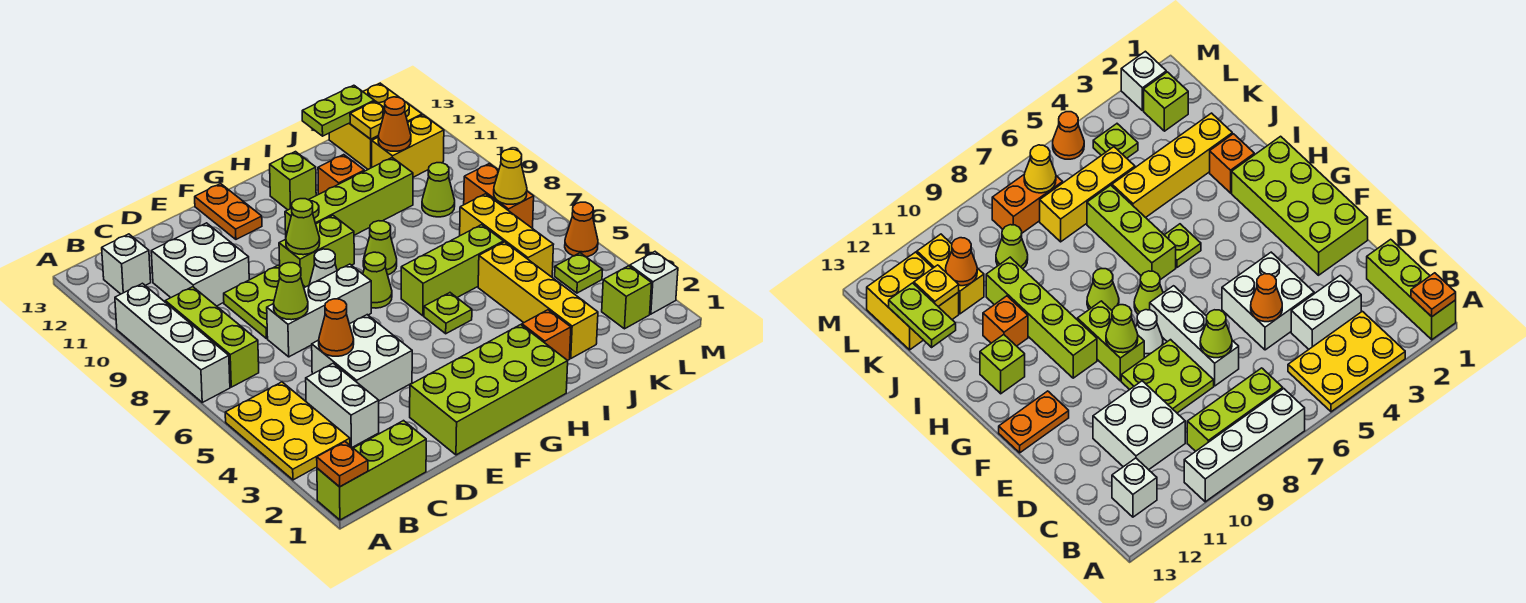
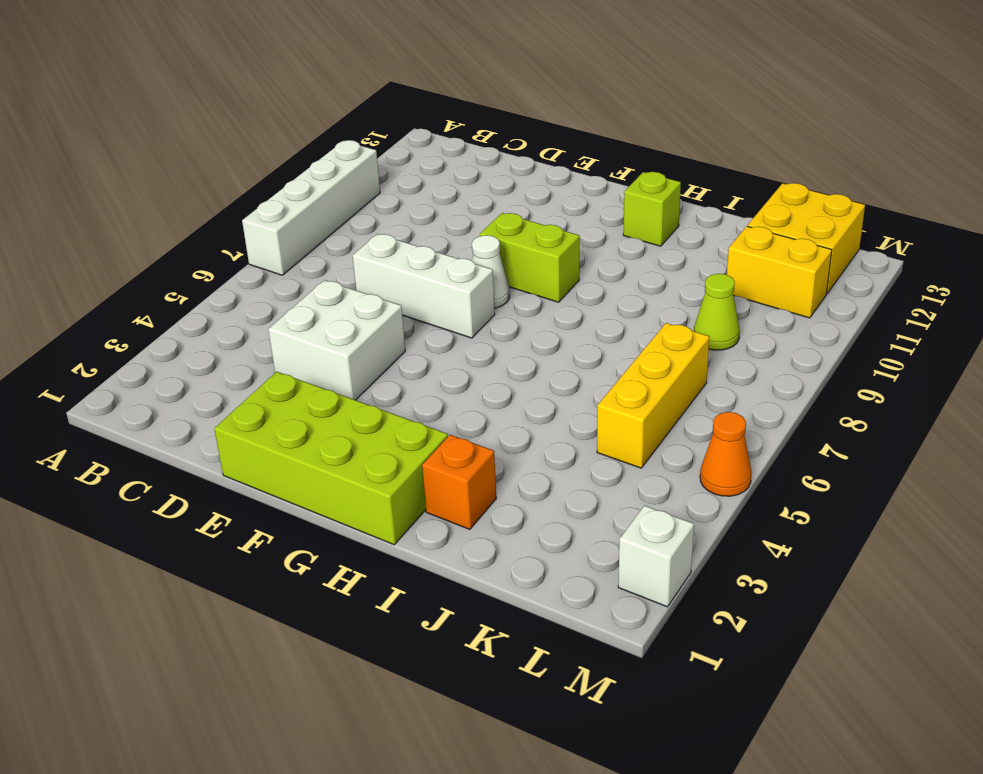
none -> lime brick A1:C1 level 1
none -> yellow plate A3:B5 level 1
none -> lime brick B7:B9 level 1
none -> white brick B12 level 1

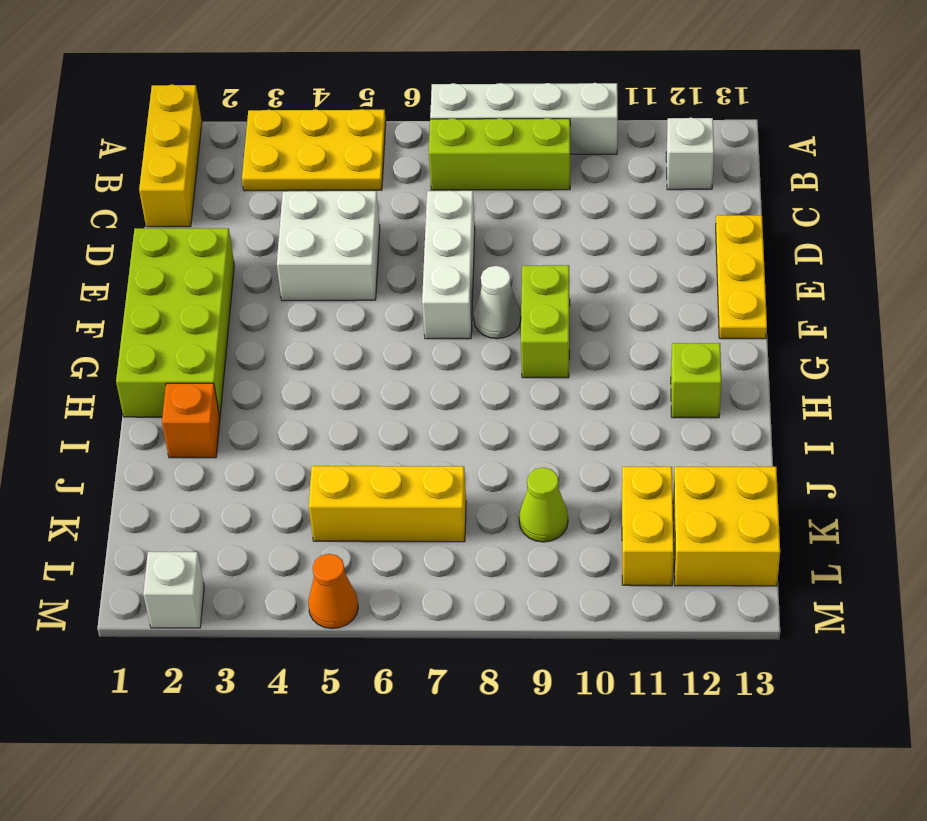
yellow brick A1:C1 level 1 -> lime brick A1:C1 level 1
yellow plate D13:F13 level 1 -> orange plate F12:F13 level 1
none -> white brick C3:C4 level 1
none -> white brick C10:D11 level 1
none -> lime plate D8:E9 level 1
none -> lime cone G7 level 1

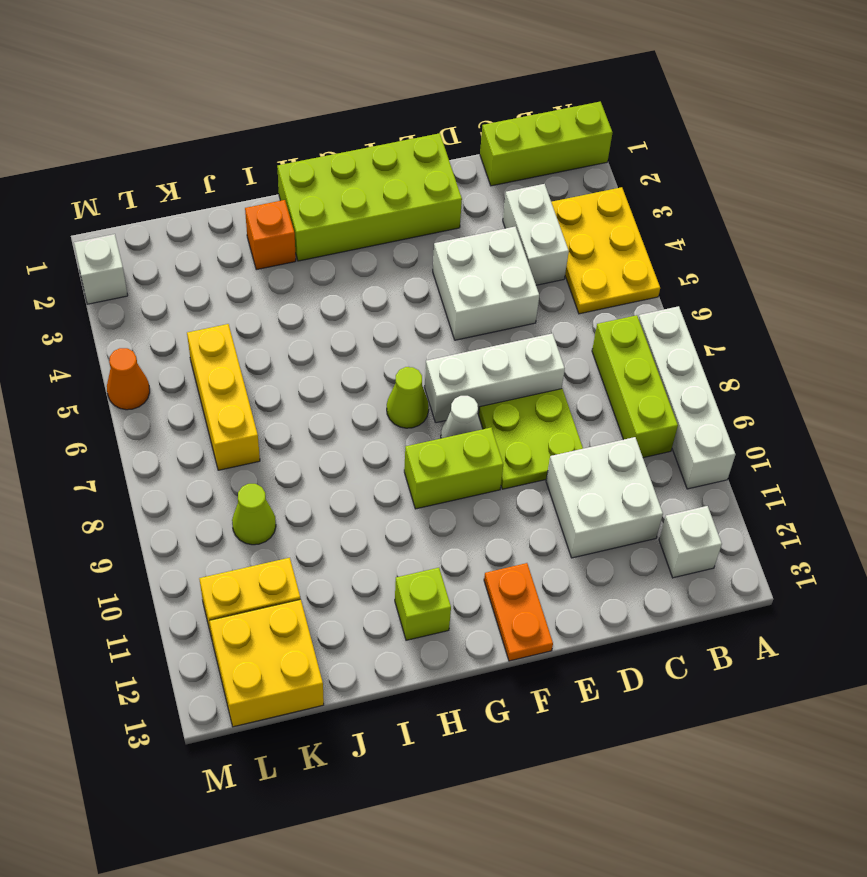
none -> lime brick G10:J10 level 1
none -> lime plate H5 level 1
none -> lime brick H6:J6 level 1
none -> lime cone H8 level 1

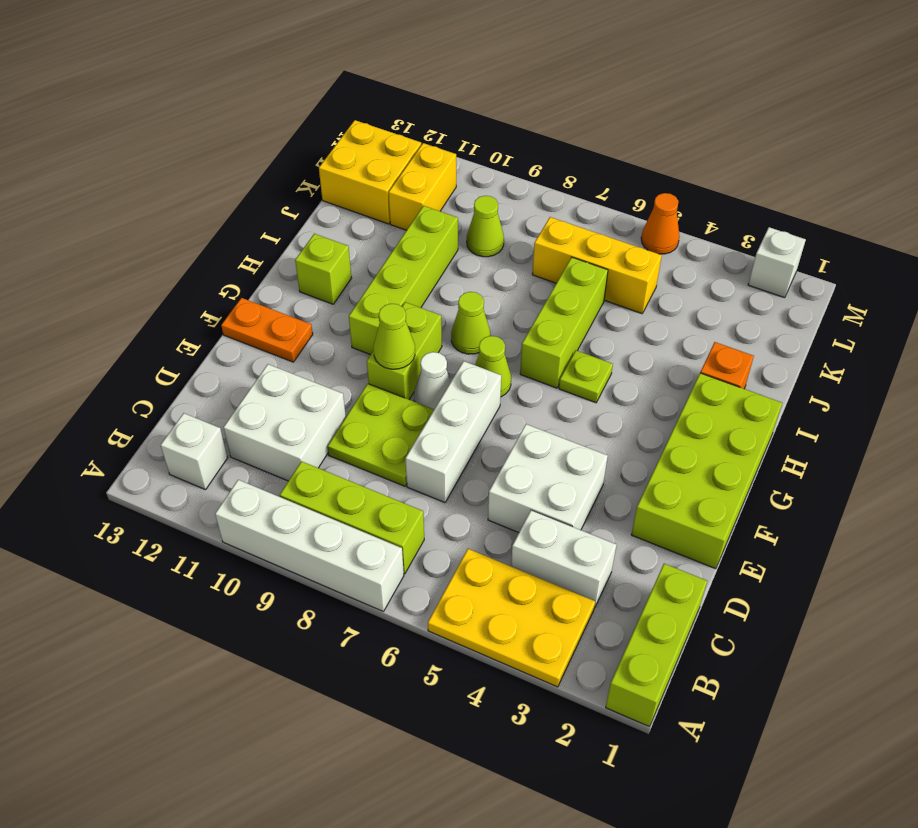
none -> orange brick I11 level 1
none -> yellow brick J2:J5 level 1
none -> lime brick L2 level 1
none -> lime plate L4 level 1

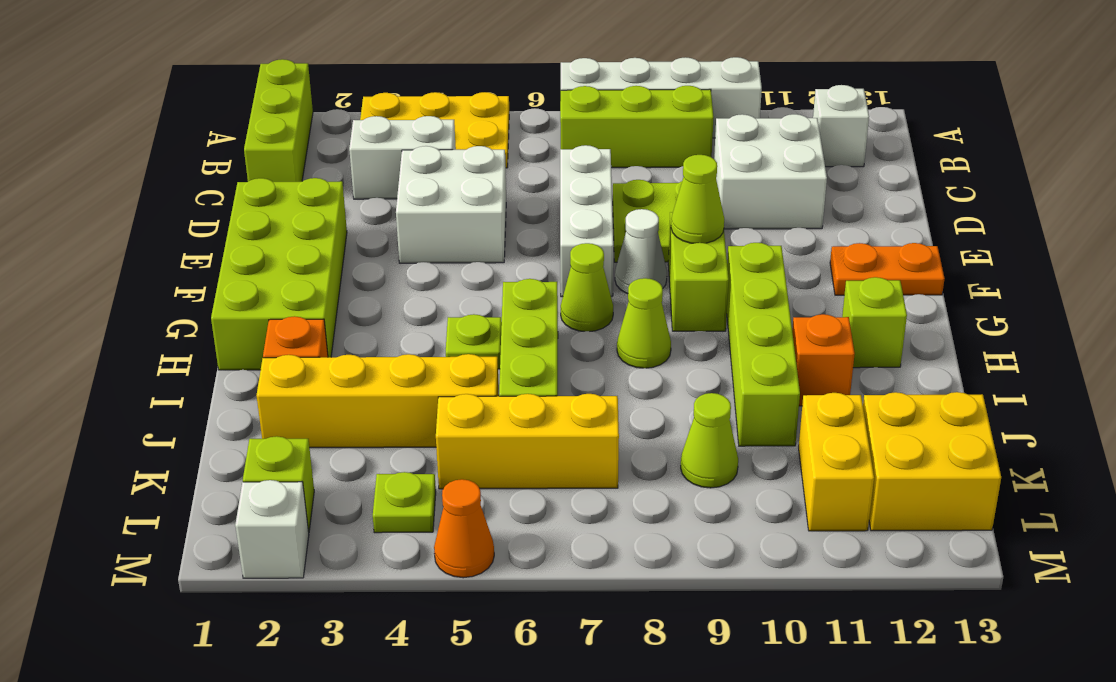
none -> orange brick L7:L8 level 1
none -> orange plate A1 level 2
none -> orange cone D5 level 2
none -> lime cone D7 level 2

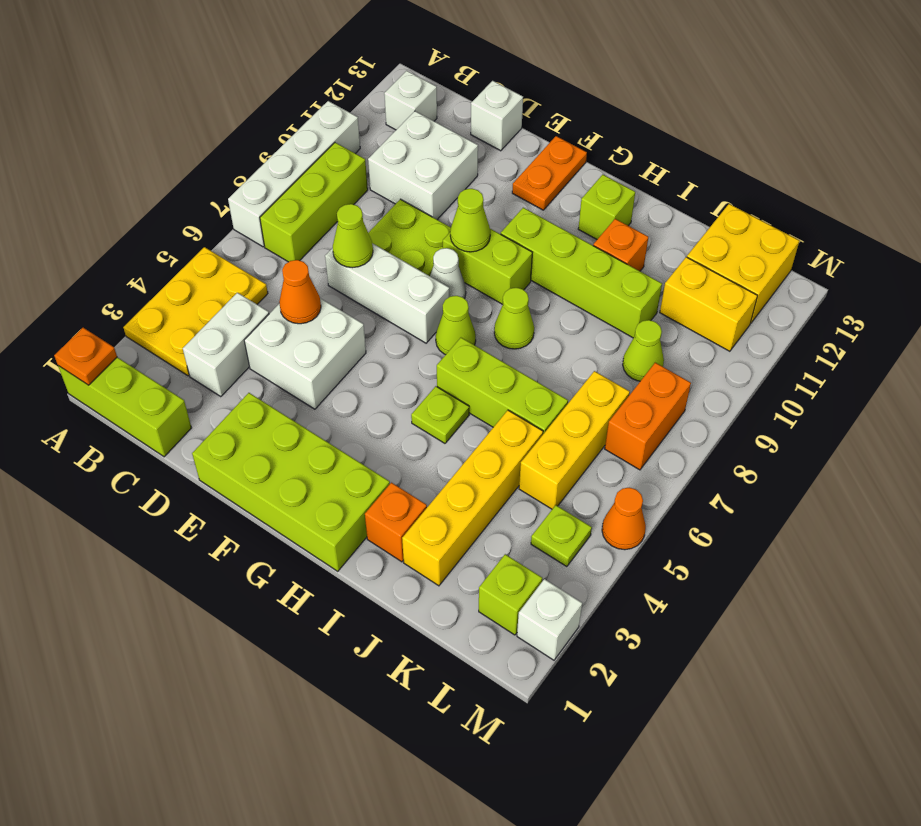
white brick D13 level 1 -> none
none -> lime plate J13:K13 level 2
none -> orange cone K11 level 2
none -> yellow plate K12 level 2
none -> yellow cone L7 level 2

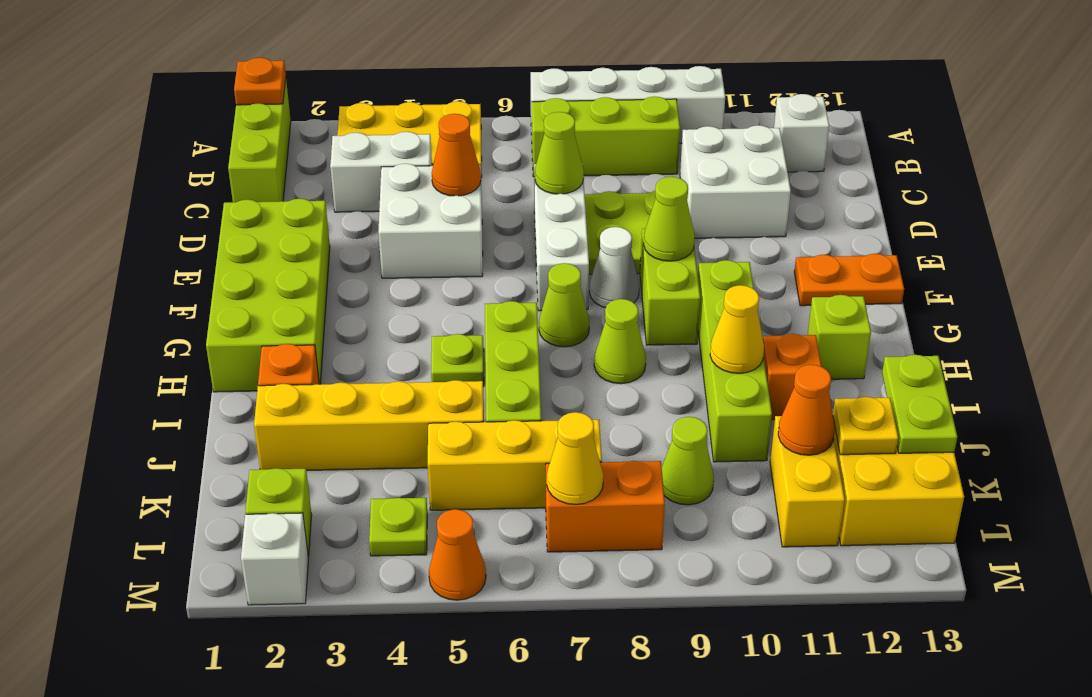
yellow cone I10 level 2 -> none

